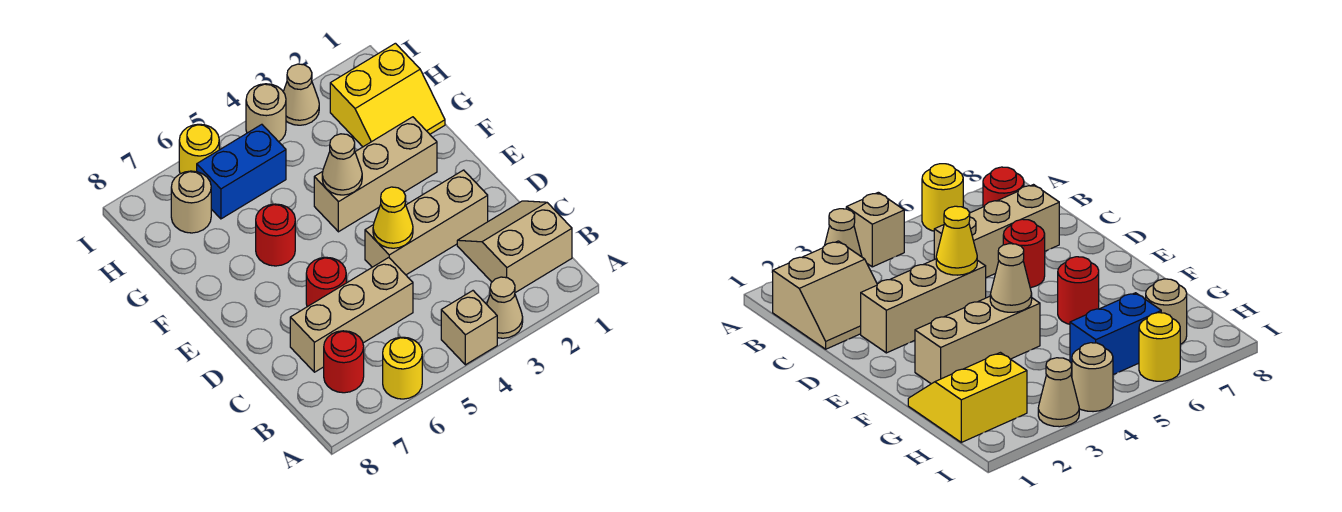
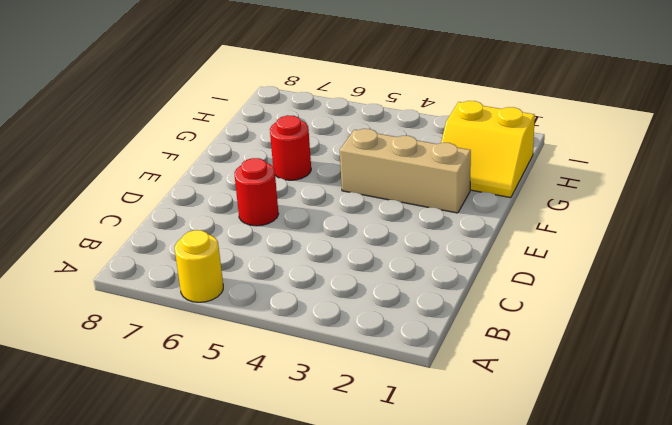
none -> tan cone A3 level 1
none -> tan brick A4 level 1
none -> tan slope B1:C2 level 1 top B

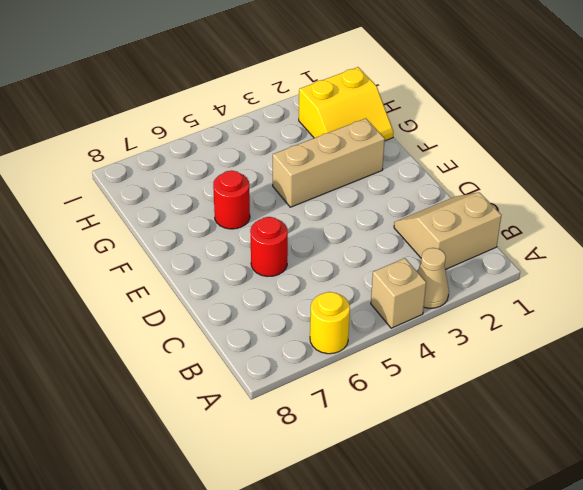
none -> red round brick B7 level 1
none -> tan brick C5:C7 level 1
none -> tan brick D2:D4 level 1

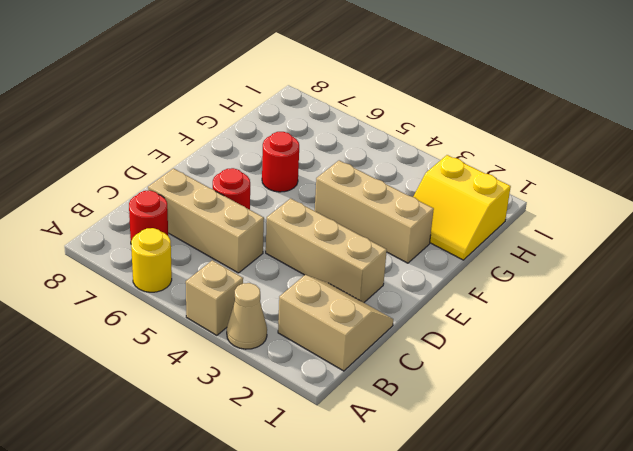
none -> blue brick H5:H6 level 1
none -> tan round brick H7 level 1
none -> tan cone I3 level 1

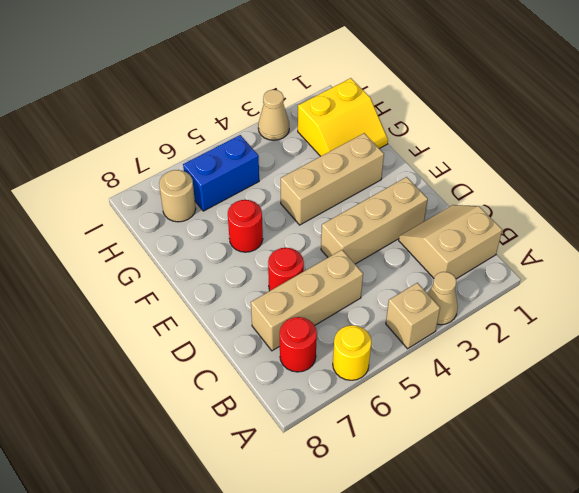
none -> tan round brick I4 level 1
none -> yellow round brick I6 level 1
none -> yellow cone D4 level 2

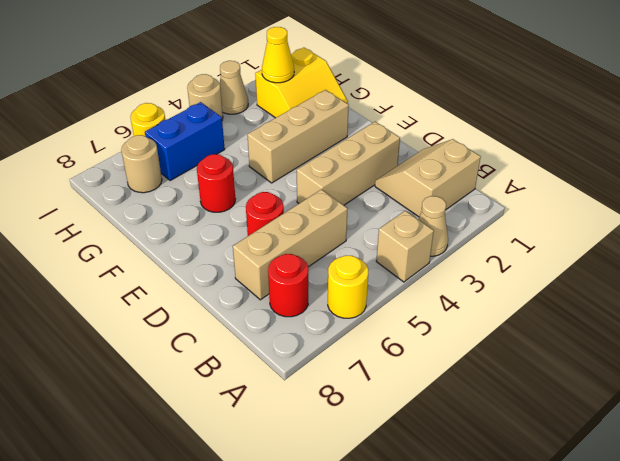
yellow cone H2 level 2 -> yellow cone D4 level 2
none -> tan cone F4 level 2

